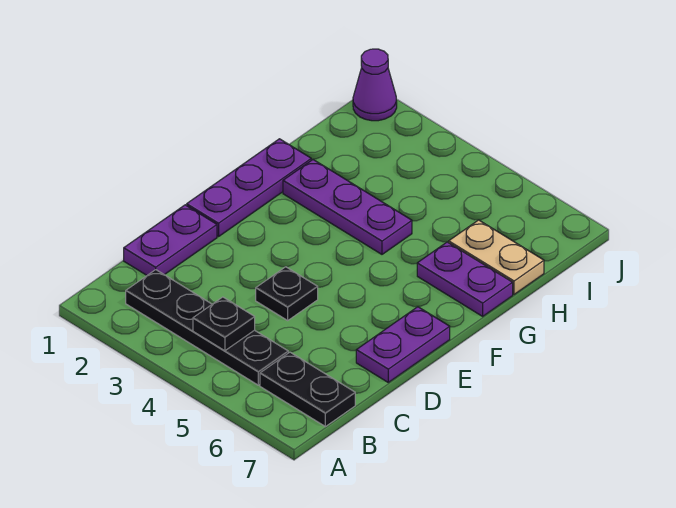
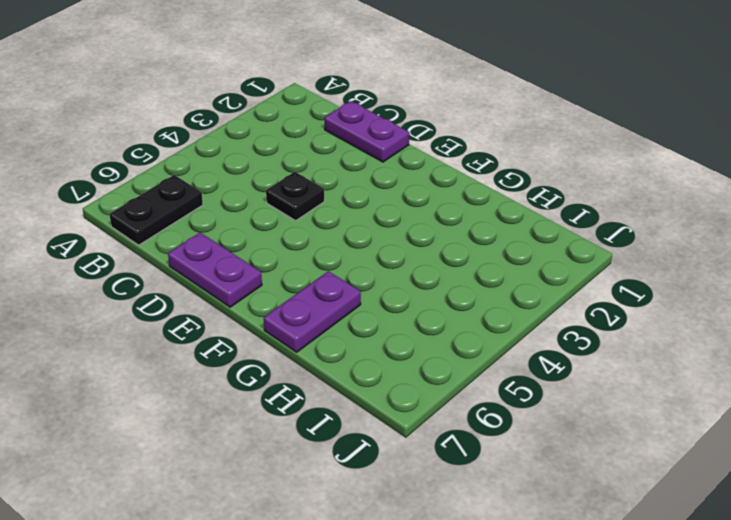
none -> black plate B2:B5 level 1
none -> purple plate E1:G1 level 1

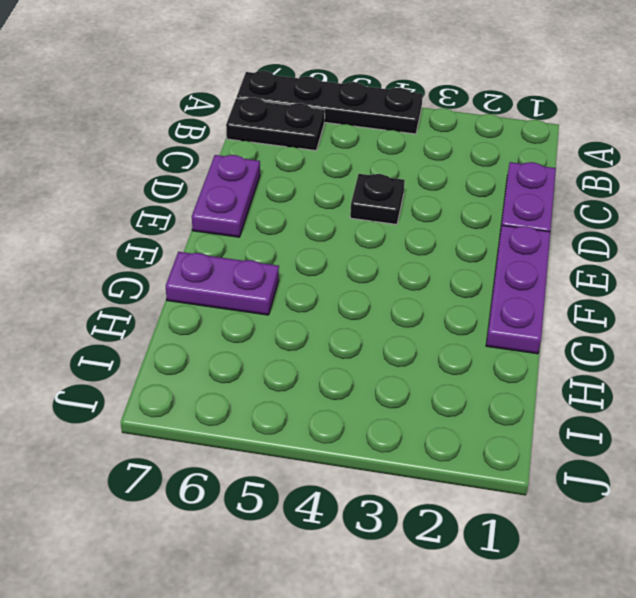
black plate A4:A7 level 1 -> black plate B2:B5 level 1
none -> purple plate G2:G4 level 1
none -> tan plate H6:H7 level 1

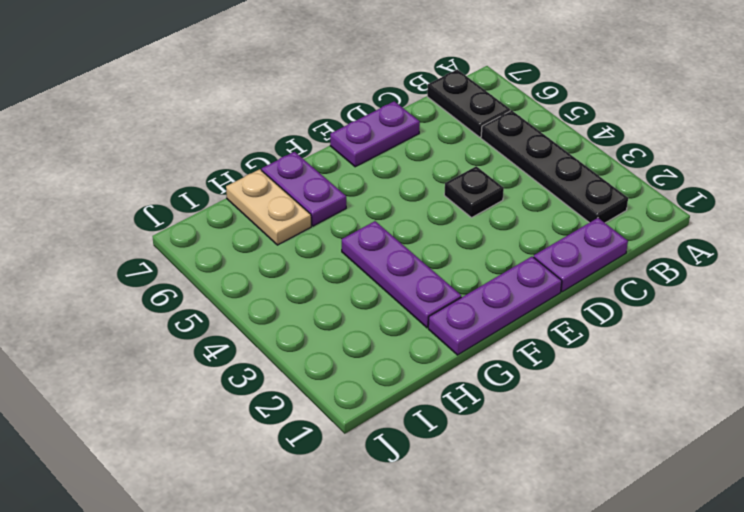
none -> purple cone J1 level 1
none -> black plate B4 level 2

